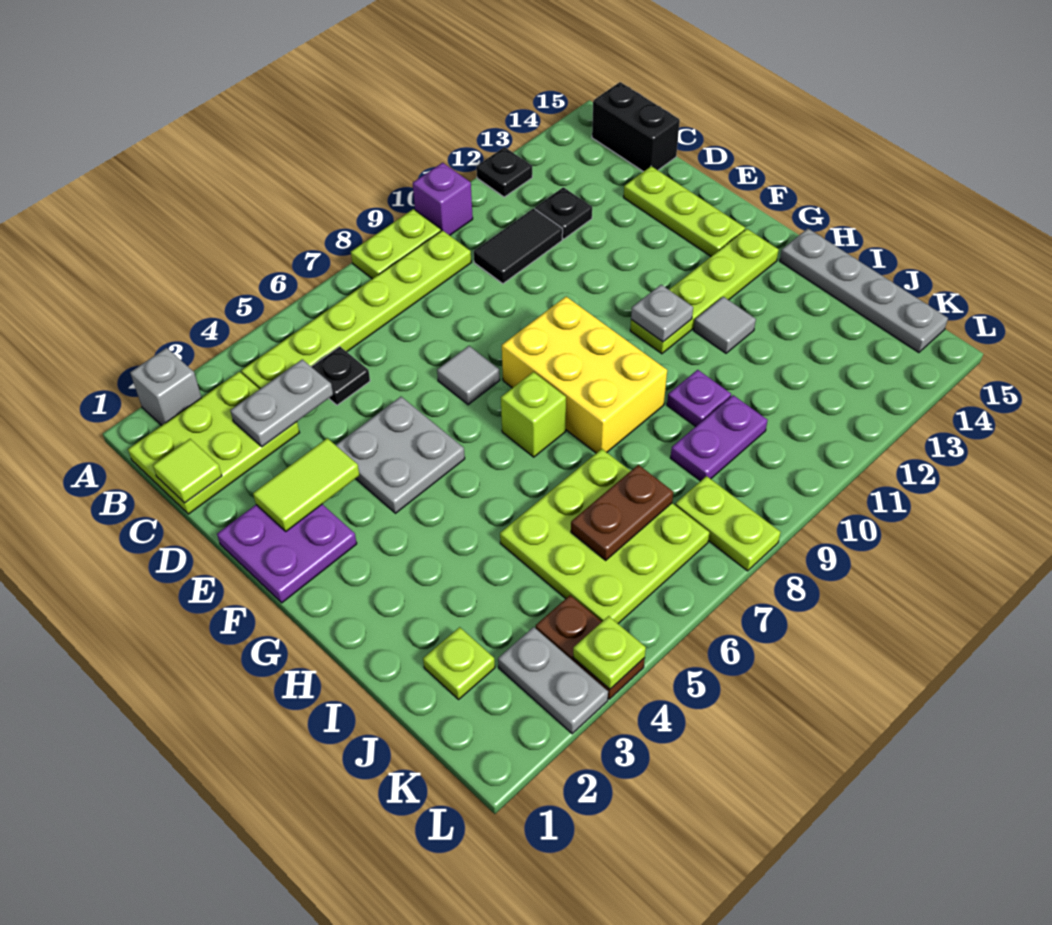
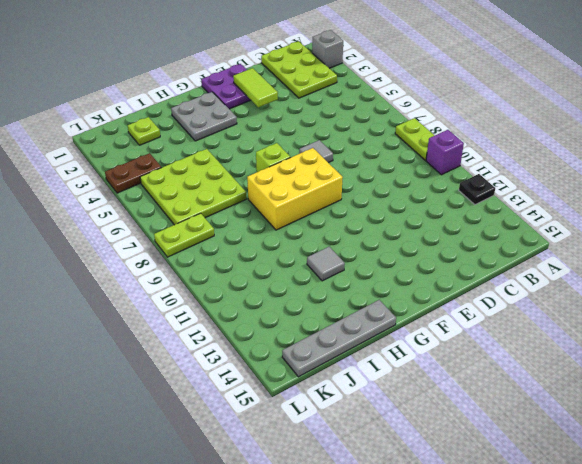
grey plate G2:H3 level 1 -> grey plate E4:F5 level 1
none -> lime plate B4:B9 level 1
none -> black brick B15:C15 level 1
none -> black plate C5 level 1
none -> black tile C10:C11 level 1

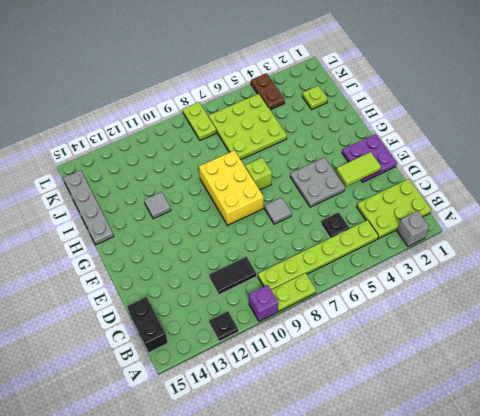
none -> black plate C12 level 1
none -> lime plate D14:F14 level 1
none -> lime plate G11:G14 level 1
none -> purple plate I10 level 1

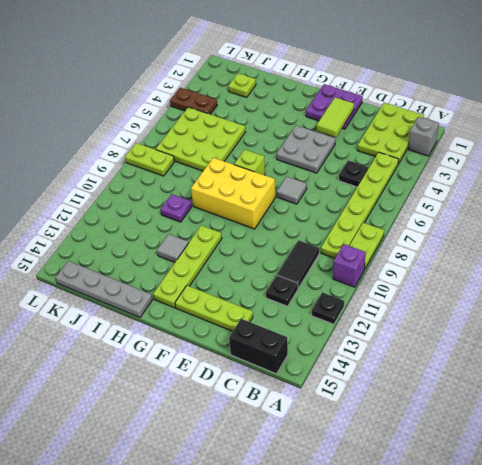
none -> purple plate J9:J10 level 1
none -> grey plate K3:L3 level 1
none -> lime tile C1 level 2
none -> grey plate C3:C4 level 2

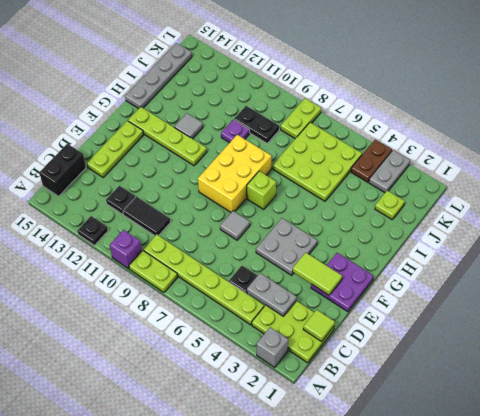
black plate J9:J10 level 1 -> purple plate J9:J10 level 1
none -> grey plate G11 level 2
none -> brown plate J6:J7 level 2
none -> lime plate L4 level 2

